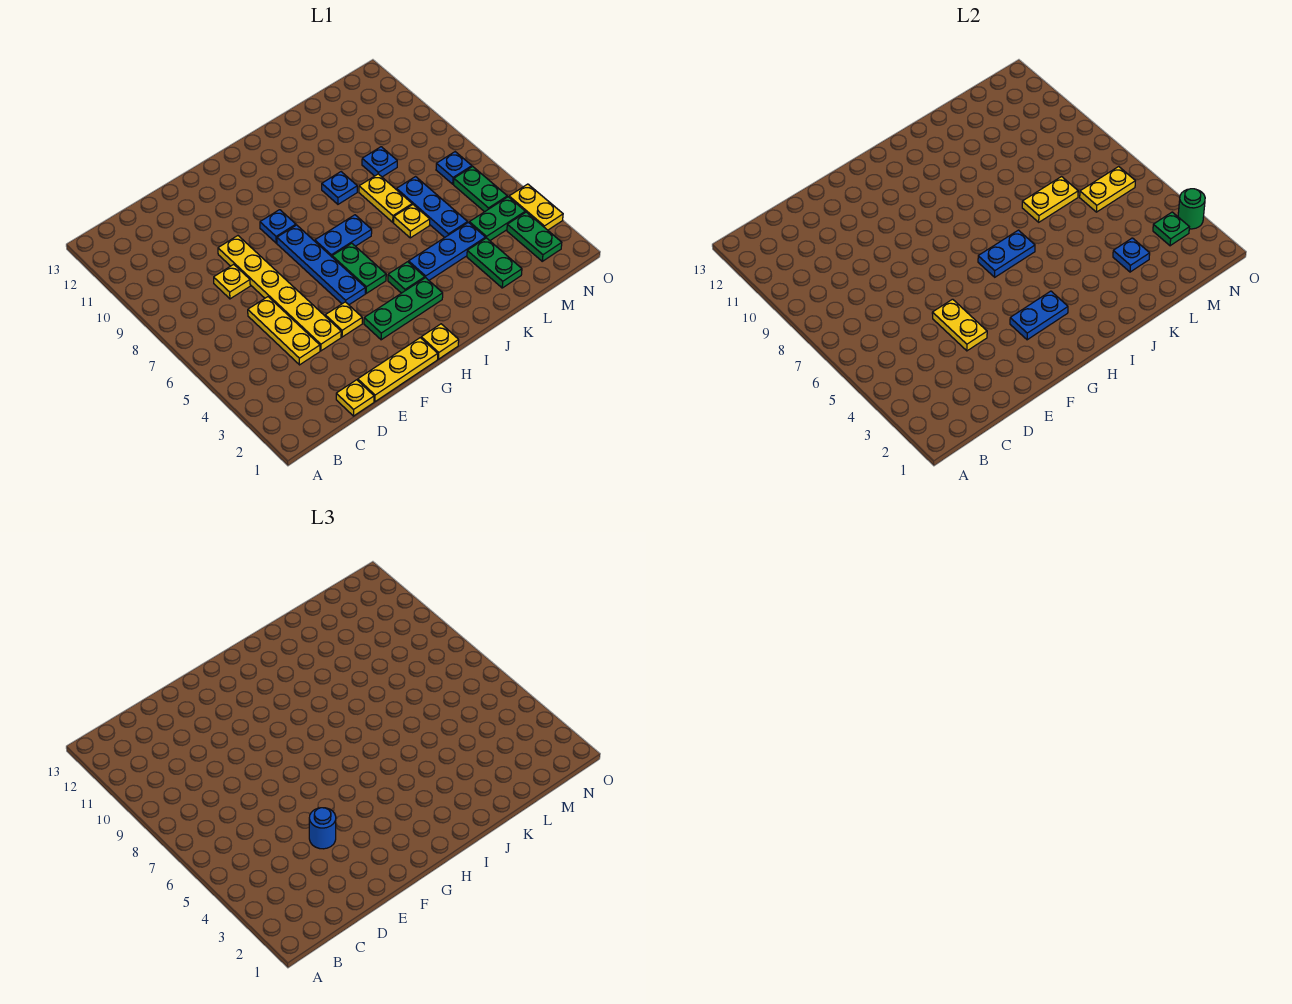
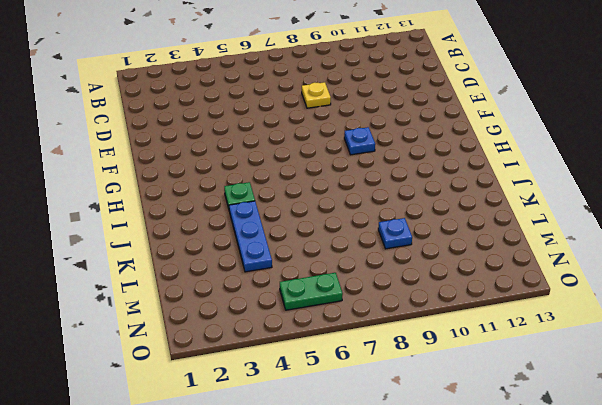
none -> yellow plate D1 level 1
none -> yellow plate D4:D6 level 1
none -> yellow plate E1:G1 level 1
none -> yellow plate E4:E9 level 1

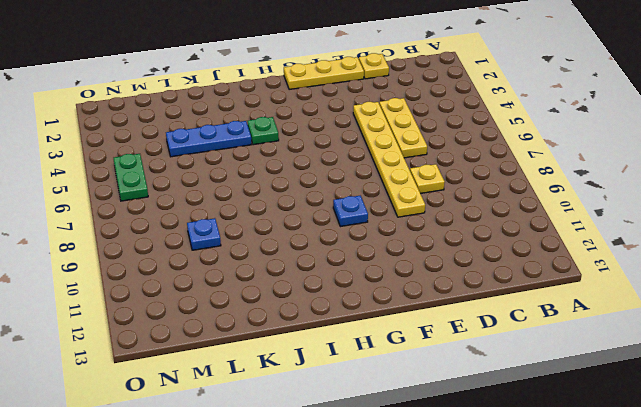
none -> yellow plate F4 level 1
none -> green plate G3:I3 level 1
none -> blue plate G5:G8 level 1
none -> yellow plate H1 level 1

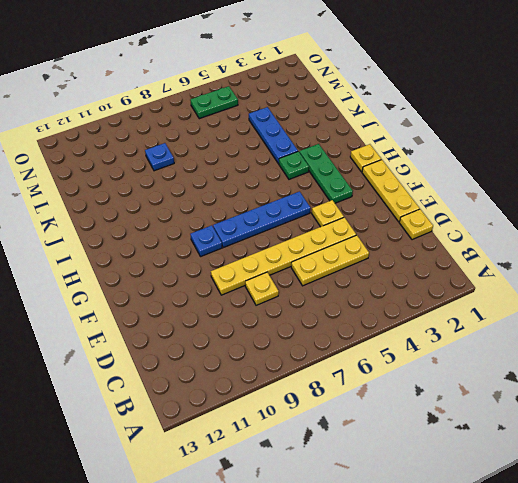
none -> green plate H5:H6 level 1
none -> blue plate H7:I7 level 1
none -> blue plate J9 level 1
none -> yellow plate K6 level 1

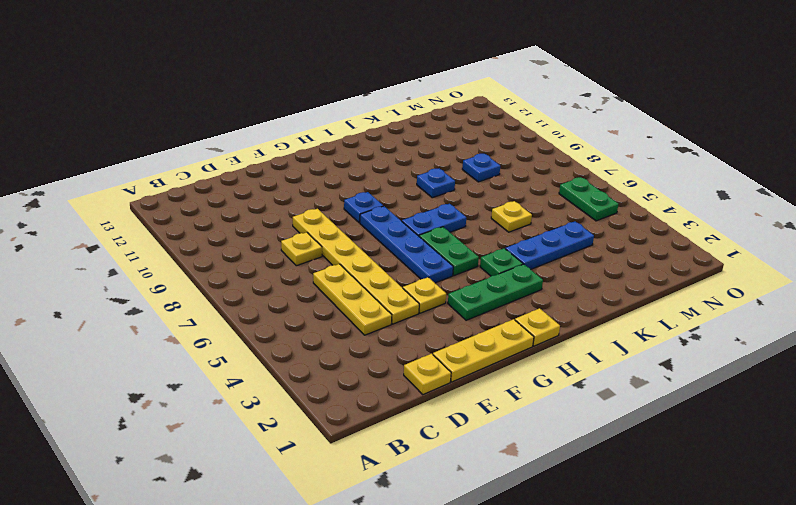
none -> yellow plate K7:K8 level 1
none -> green plate L2:L3 level 1
none -> blue plate L5:L7 level 1
none -> green plate M4:N4 level 1

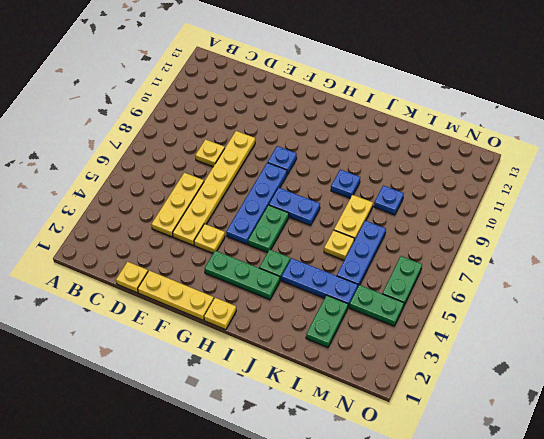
none -> green plate N2:N3 level 1
none -> blue plate N7 level 1
none -> yellow plate O3:O4 level 1
none -> yellow plate E4:E5 level 2

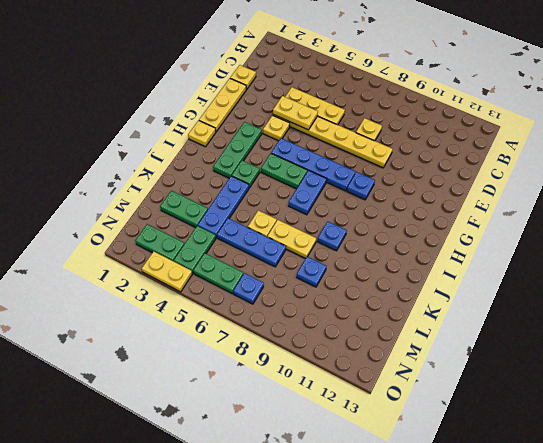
none -> blue plate G3:H3 level 2
none -> blue plate H6:I6 level 2
none -> yellow plate K7:L7 level 2
none -> blue plate L3 level 2

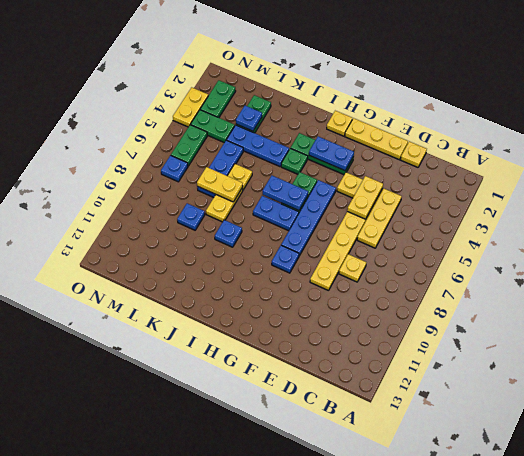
none -> yellow plate M6:N6 level 2
none -> green plate N3 level 2
none -> green round brick O3 level 2
none -> blue round brick E4 level 3

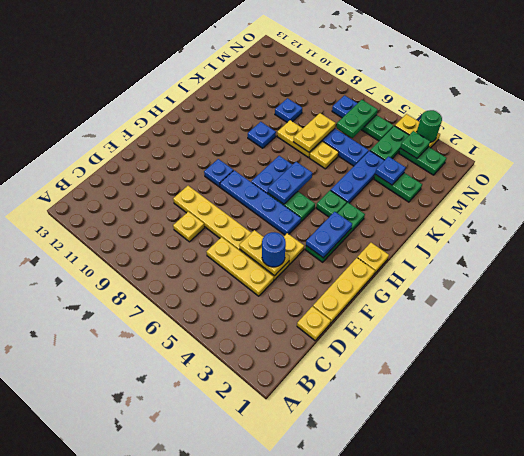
green plate M6:N6 level 2 -> yellow plate M6:N6 level 2

